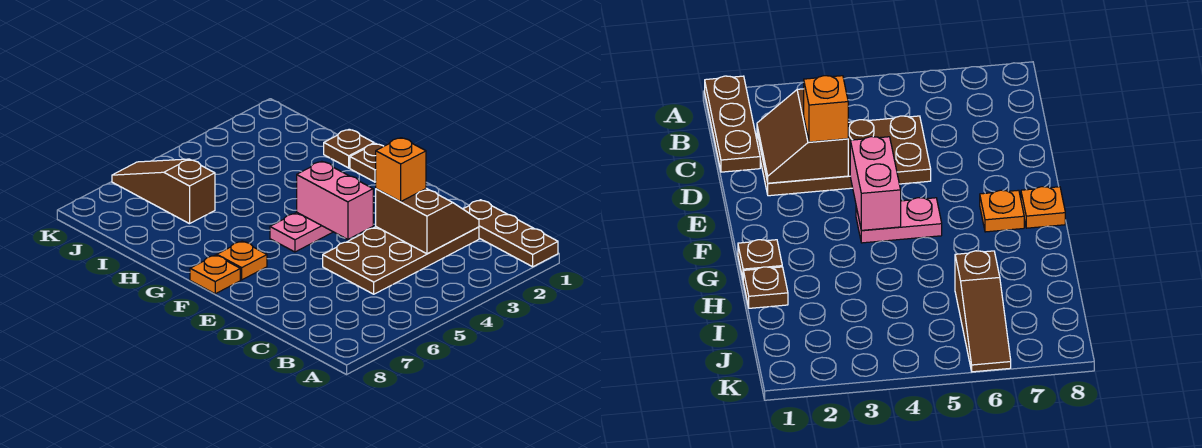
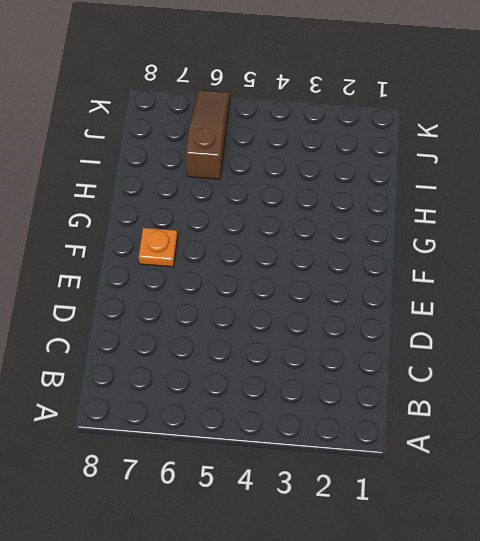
none -> brown plate A1:C1 level 1
none -> brown plate C2:D5 level 1

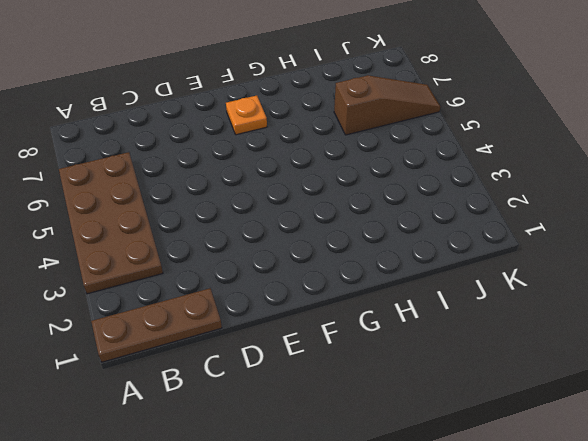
brown plate A3:B6 level 1 -> brown plate C2:D5 level 1
none -> pink plate F4:F5 level 1
none -> orange plate F8 level 1

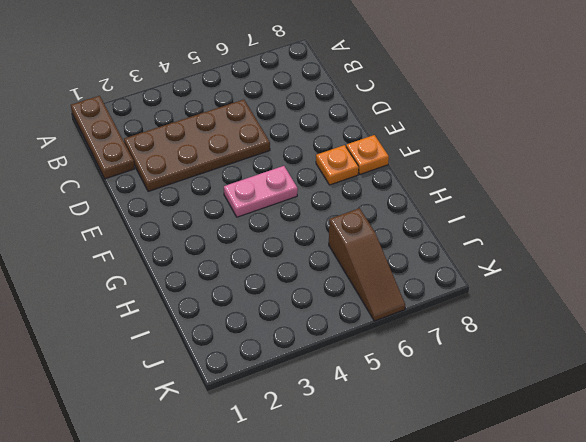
none -> brown plate G1 level 1
none -> brown plate H1 level 1

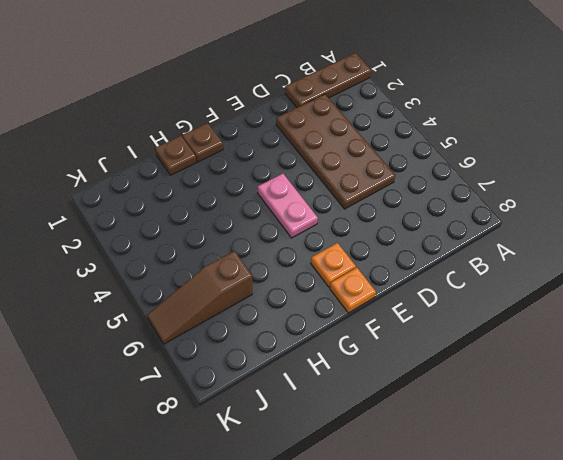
none -> brown slope C2:D3 level 2 top 3
none -> pink brick E4:F4 level 2

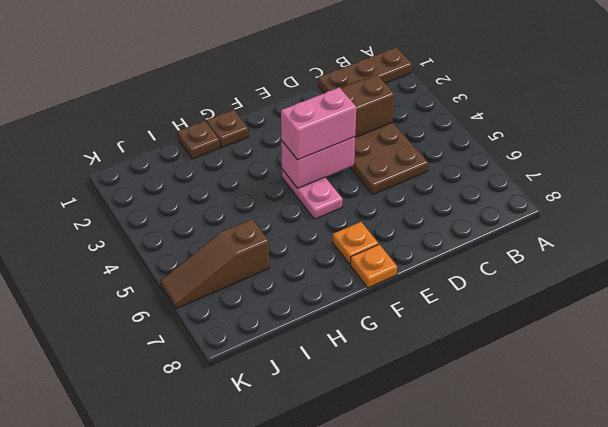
pink brick E4:F4 level 3 -> none
none -> orange brick D3 level 3

